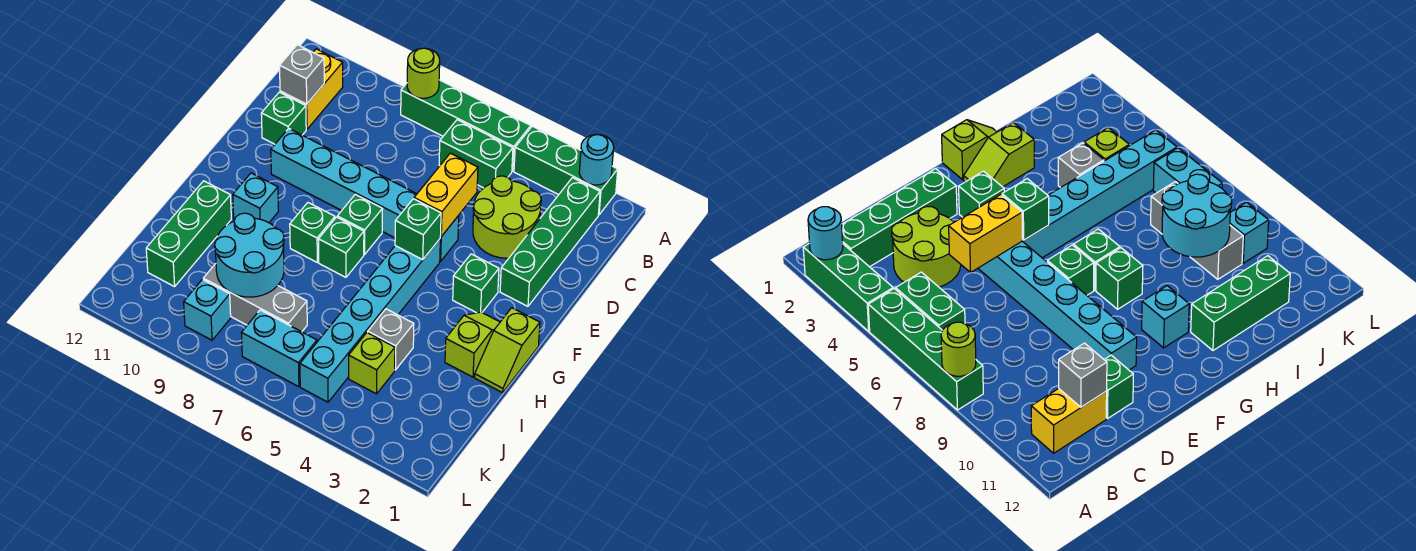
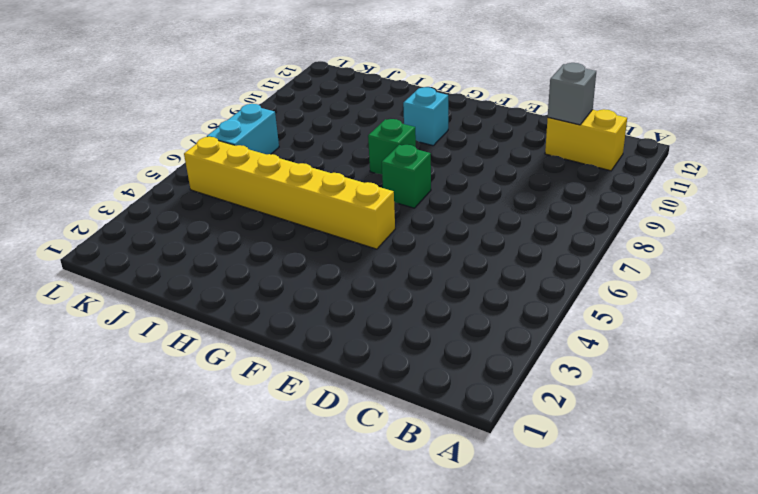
yellow brick F5:K5 level 1 -> cyan brick F5:K5 level 1
none -> green brick A2:A4 level 1
none -> green brick A5:A8 level 1
none -> green brick B2:E2 level 1

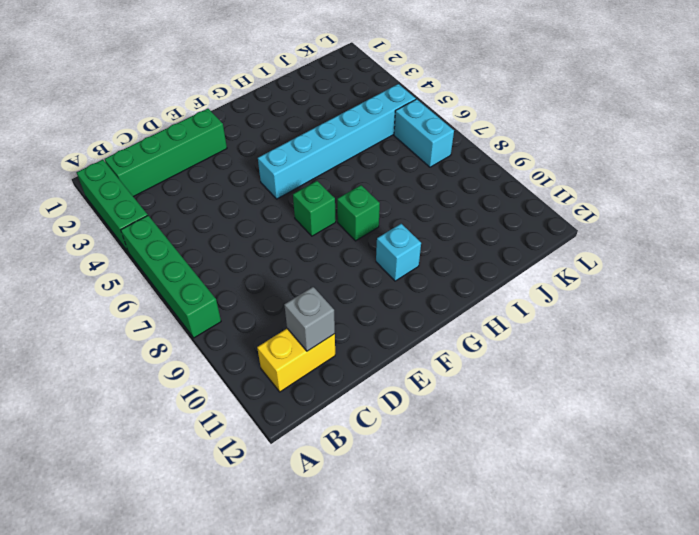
none -> green brick B5:B6 level 1
none -> lime round brick C3:D4 level 1
none -> green brick D11 level 1

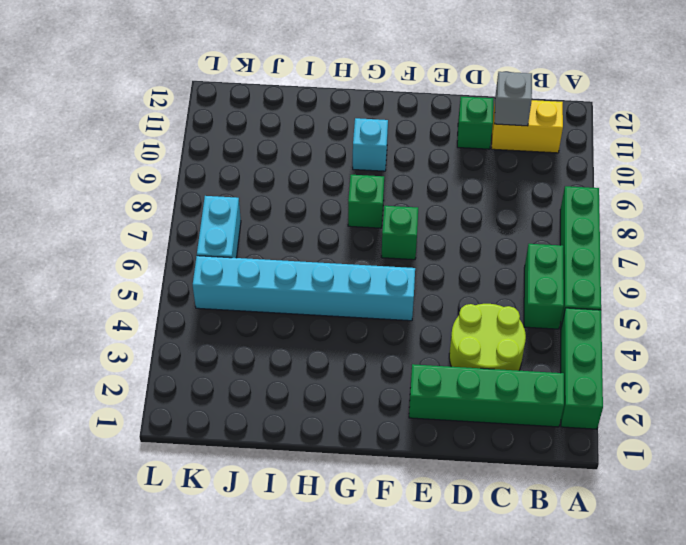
none -> cyan brick E5:E10 level 1
none -> green brick F3 level 1
none -> lime slope G1:H1 level 1 top G

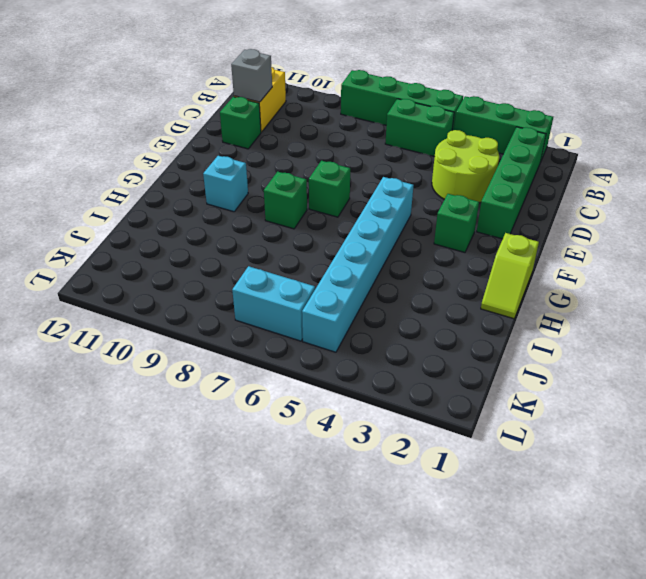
none -> cyan brick E5:E10 level 1
none -> lime slope G2:H2 level 1 top H
none -> green brick G7 level 1

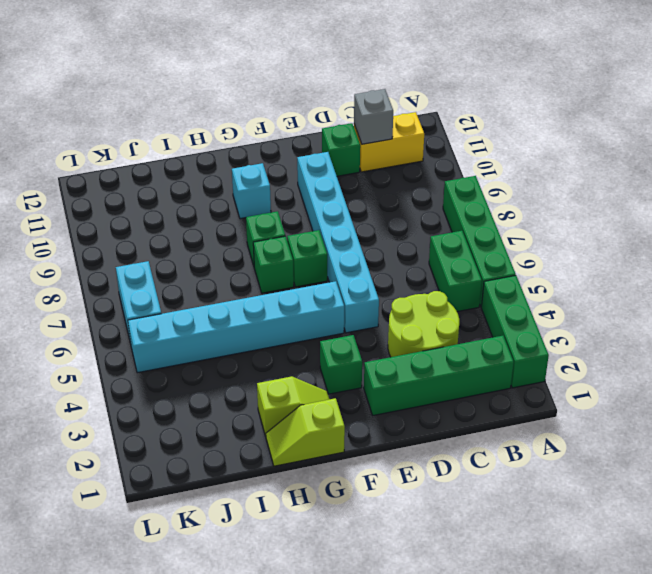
none -> green brick H11:J11 level 1
none -> grey brick I4 level 1
none -> lime brick J4 level 1

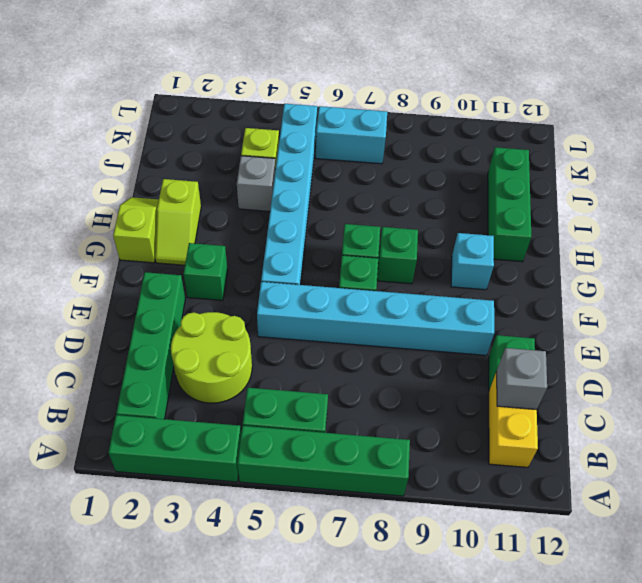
none -> grey brick J7:J9 level 1
none -> cyan brick K9 level 1
none -> cyan round brick A2 level 2

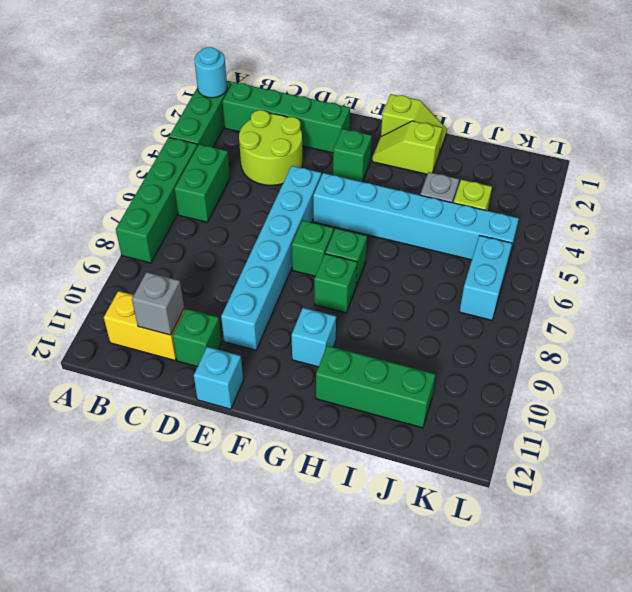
cyan brick E12 level 1 -> cyan brick K9 level 1
none -> grey brick J7:J9 level 1
none -> lime round brick A8 level 2
none -> yellow brick D5:E5 level 2

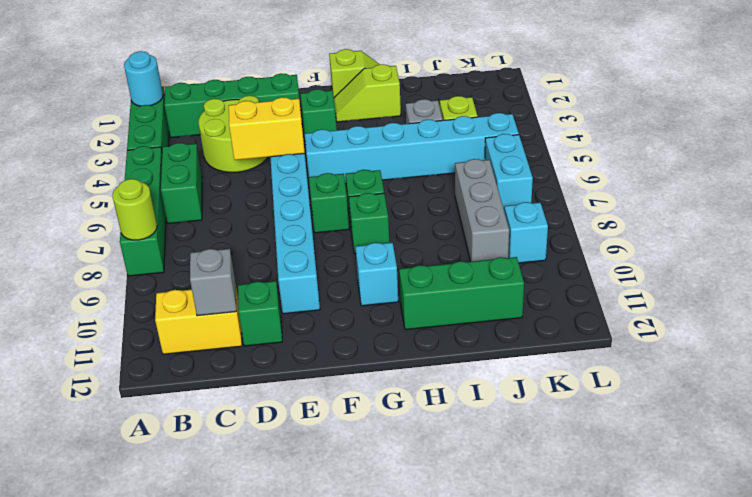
none -> green brick F5 level 2
none -> cyan round brick I8:J9 level 2

